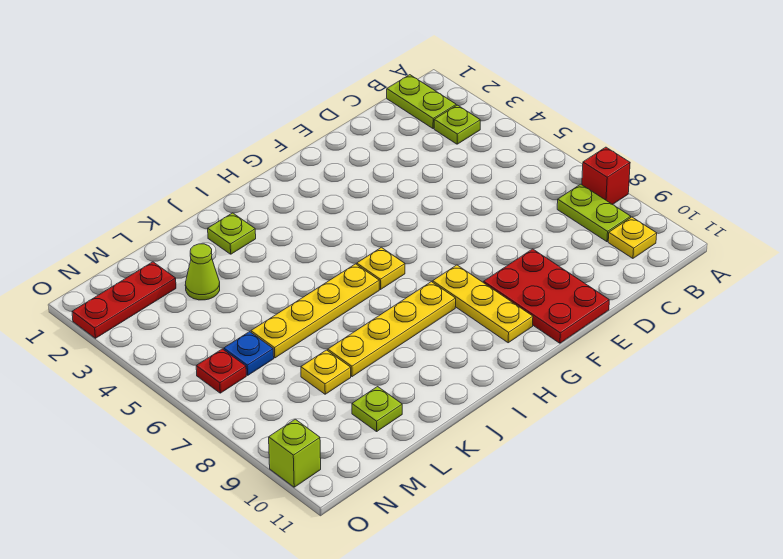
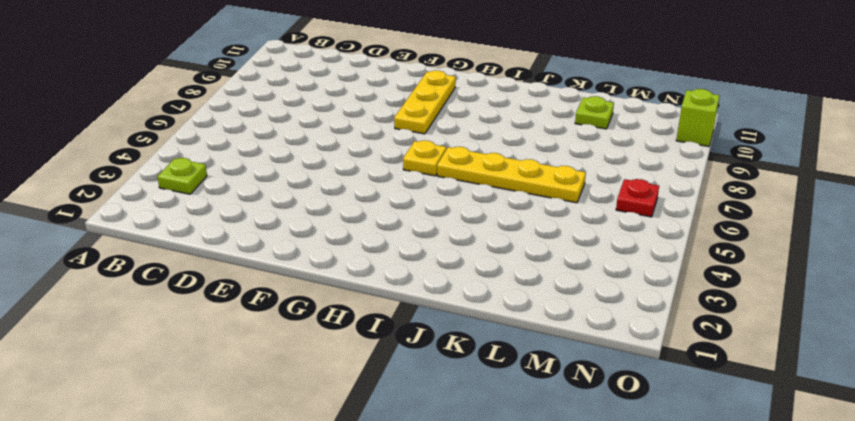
none -> red brick A8 level 1
none -> lime plate B1:B2 level 1
none -> lime plate B8:B9 level 1

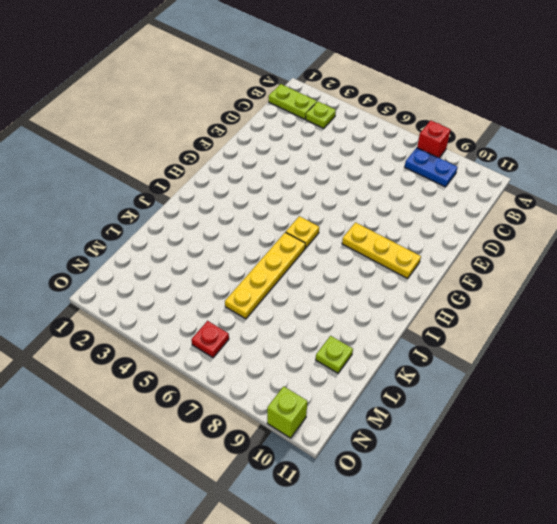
blue plate B8:B9 level 1 -> lime plate B8:B9 level 1
none -> yellow plate B10 level 1
none -> red plate E9:F11 level 1
none -> yellow plate H8:K8 level 1

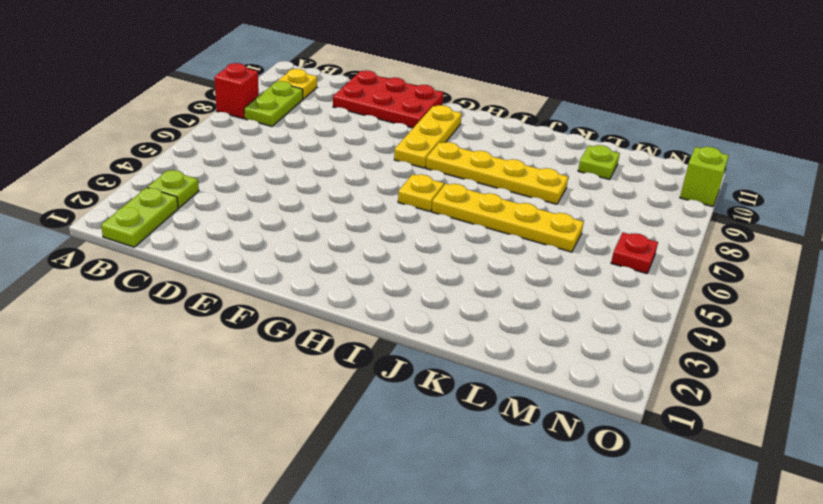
red plate D10:F11 level 1 -> red plate E9:F11 level 1
none -> lime plate J2 level 1
none -> lime cone L3 level 1
none -> yellow plate L8 level 1

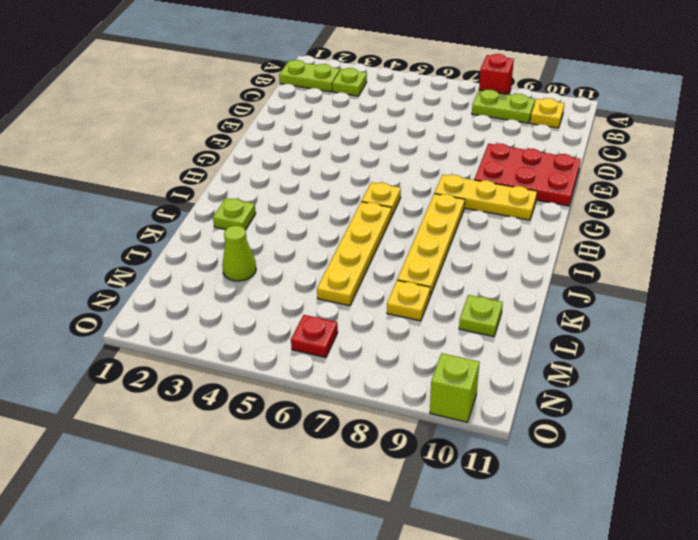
none -> red plate M2:O2 level 1
none -> blue plate M6 level 1

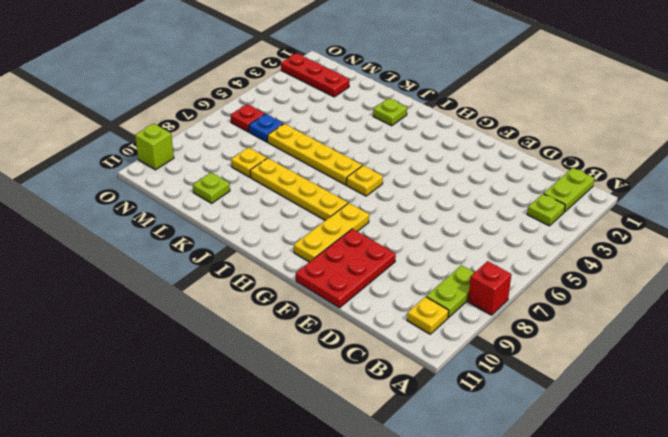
none -> lime cone L3 level 1

